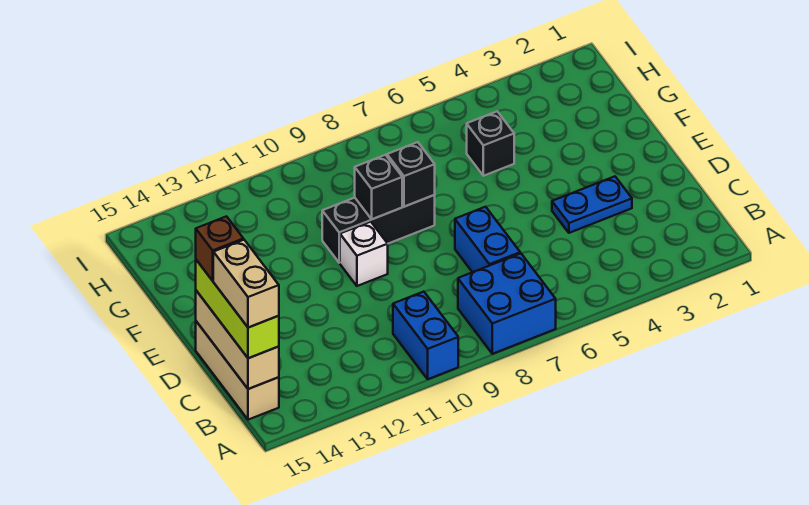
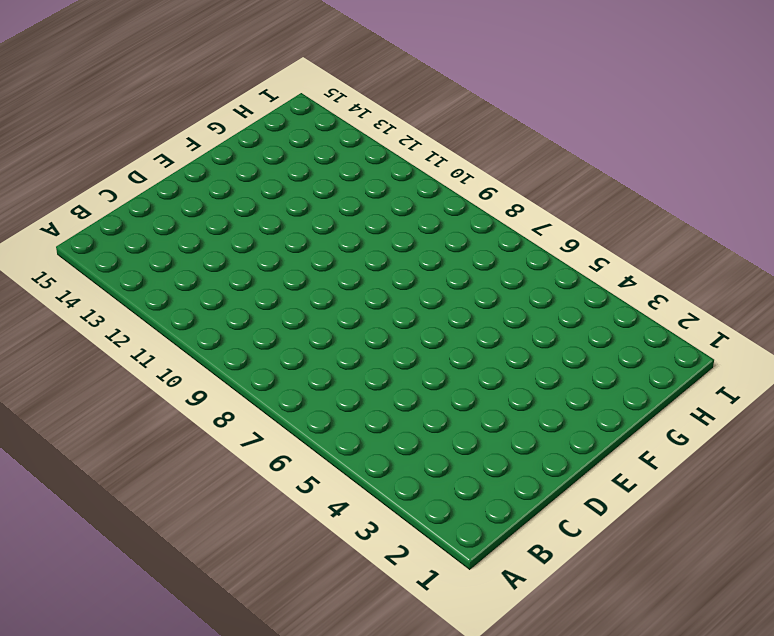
none -> blue brick A7:B8 level 1
none -> blue brick A10:B10 level 1
none -> tan brick B15:D15 level 1

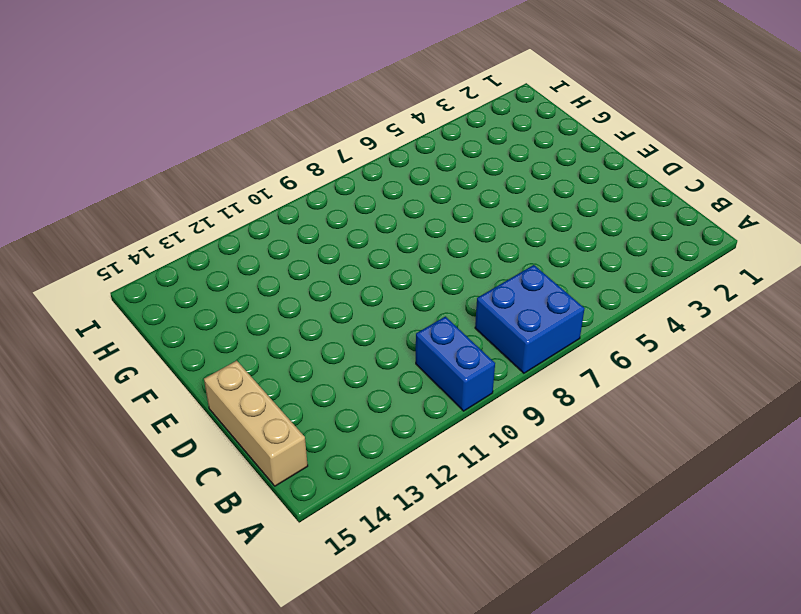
none -> blue brick C7:D7 level 1
none -> blue plate D3:D4 level 1
none -> white brick E10 level 1

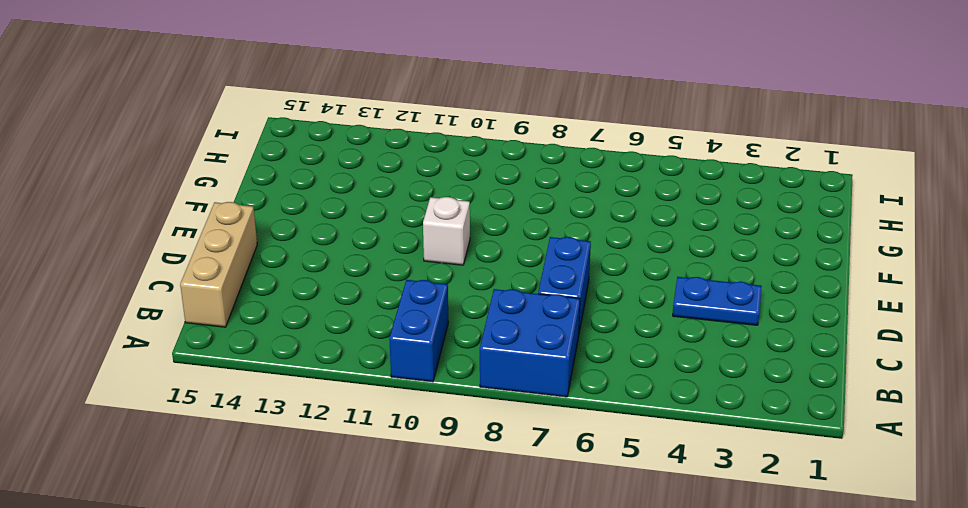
none -> black brick F8:F10 level 1
none -> black brick G5 level 1
none -> tan brick B15:D15 level 2

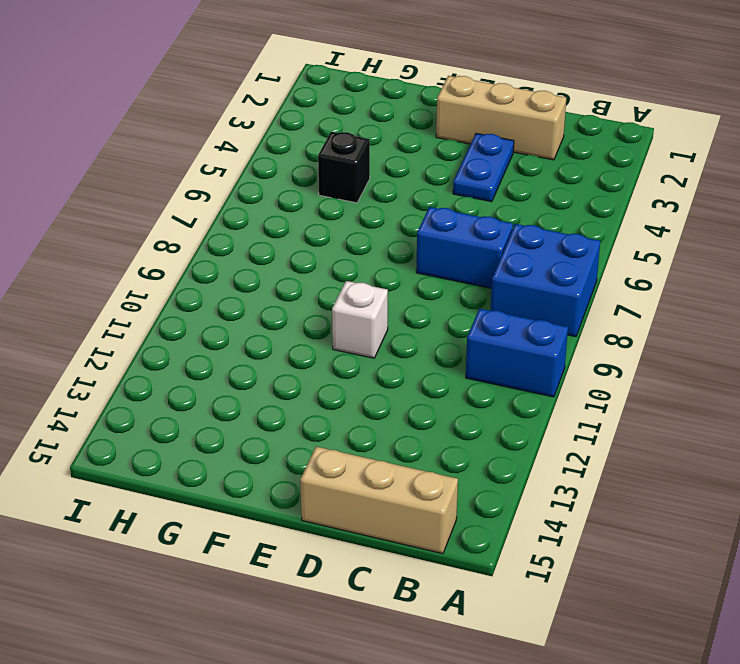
tan brick C2:E2 level 1 -> tan brick B15:D15 level 2
none -> black brick F8:F10 level 1
none -> black brick F8 level 2
none -> black brick F9 level 2

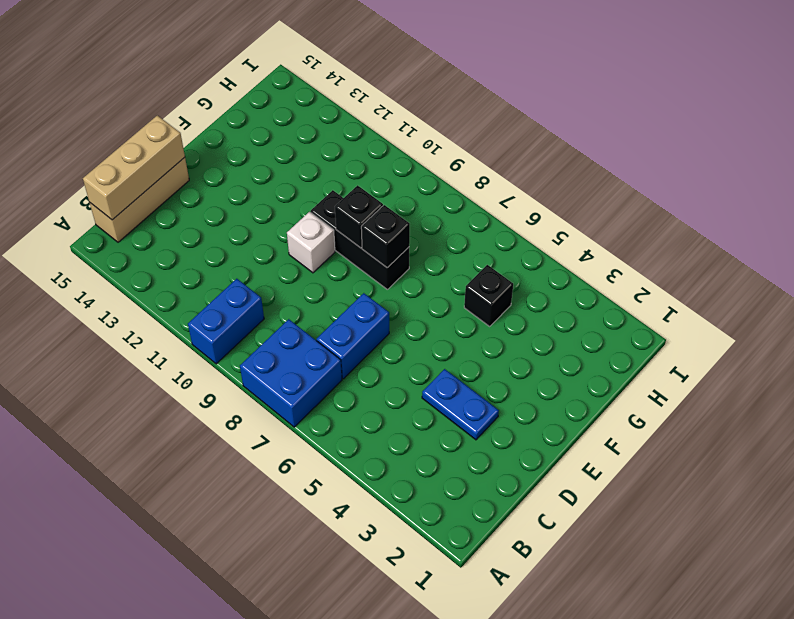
none -> lime brick B15:D15 level 3
none -> tan brick B15:C15 level 4
none -> brown brick D15 level 4

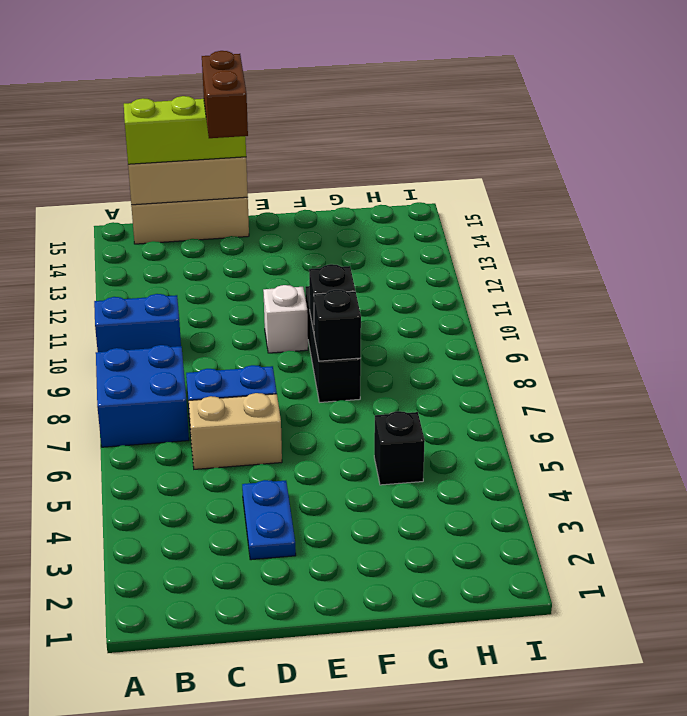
tan brick C6:D6 level 1 -> tan brick B15:C15 level 4
brown brick D14:D15 level 4 -> brown brick D15 level 4

